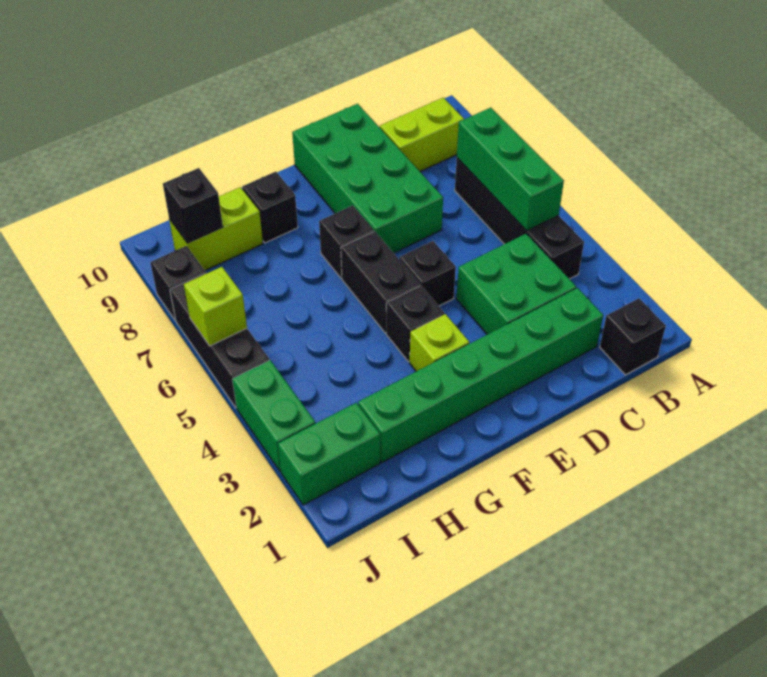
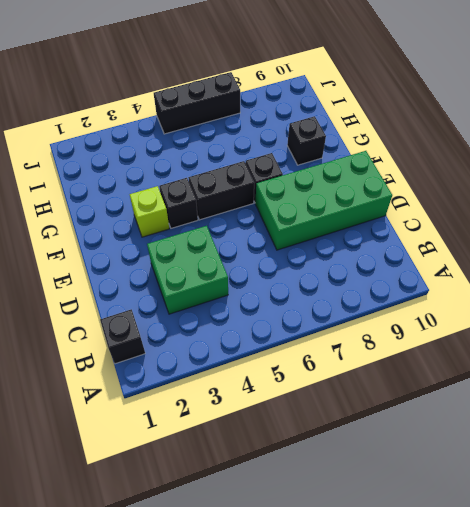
none -> black brick B4:B7 level 1
none -> lime brick B9:C9 level 1
none -> green brick C2:H2 level 1

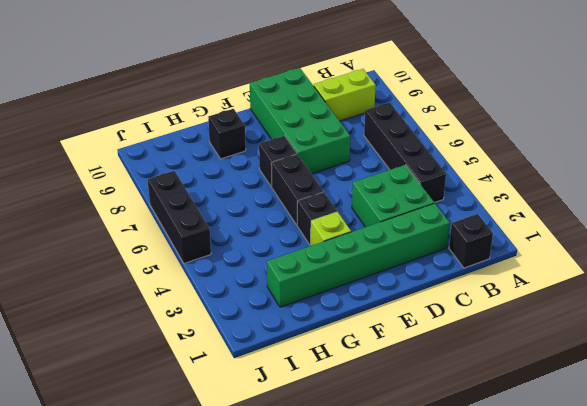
none -> black brick E5 level 1
none -> lime brick H9:I9 level 1
none -> green brick I2:J2 level 1

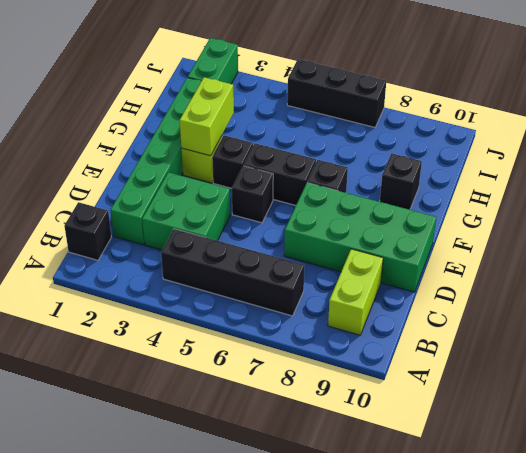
lime brick F3:G3 level 2 -> lime brick H9:I9 level 1
none -> green brick J3:J4 level 1
none -> black brick J8 level 1
none -> green brick B5:B7 level 2

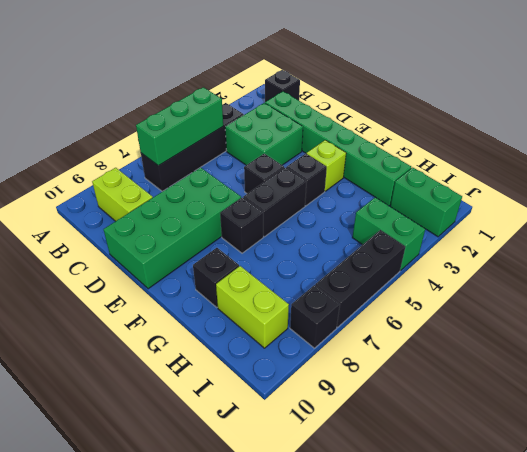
green brick I4:J4 level 1 -> green brick J3:J4 level 1
none -> black brick I9 level 2
none -> lime brick J6 level 2

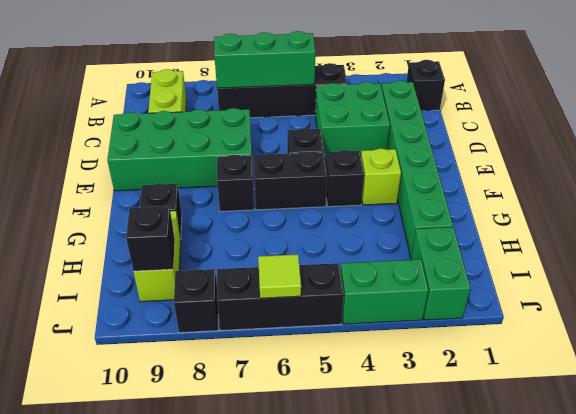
lime tile J6 level 2 -> lime brick J6 level 2

